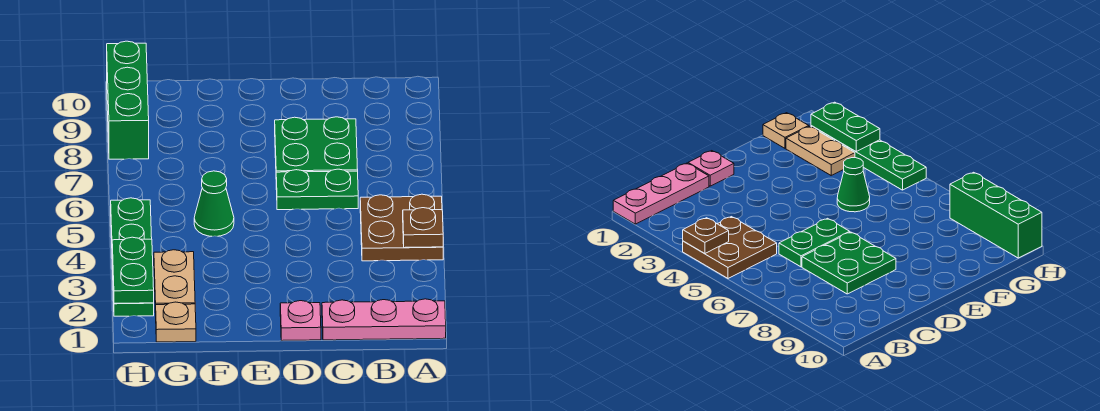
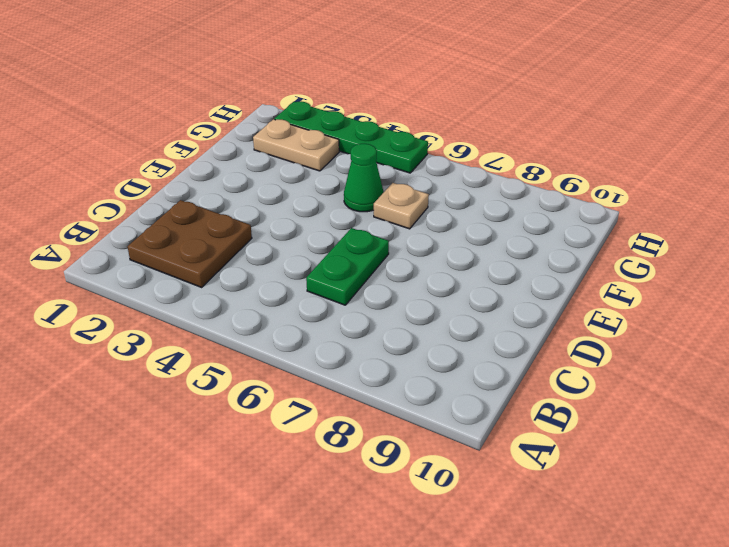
brown plate B2:C3 level 1 -> brown plate A4:B5 level 1
tan plate F6 level 1 -> tan plate G1 level 1
none -> pink plate A1:C1 level 1
none -> green plate C7:D8 level 1
none -> pink plate D1 level 1

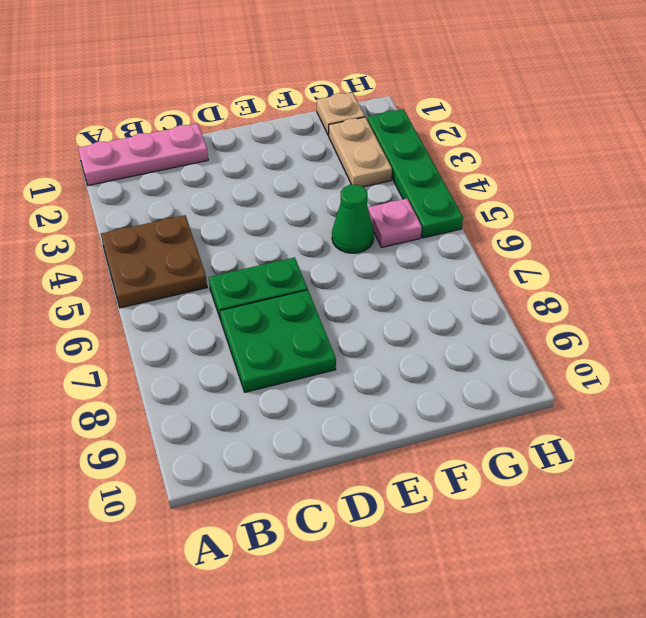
pink plate G5 level 1 -> pink plate D1 level 1
none -> green brick H8:H10 level 1
none -> brown plate A4 level 2
none -> green plate H2:H3 level 2

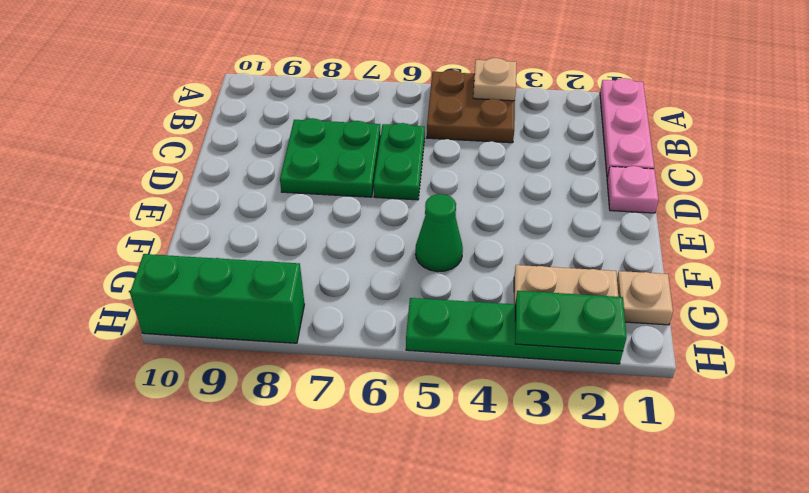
tan plate A4 level 2 -> brown plate A4 level 2

